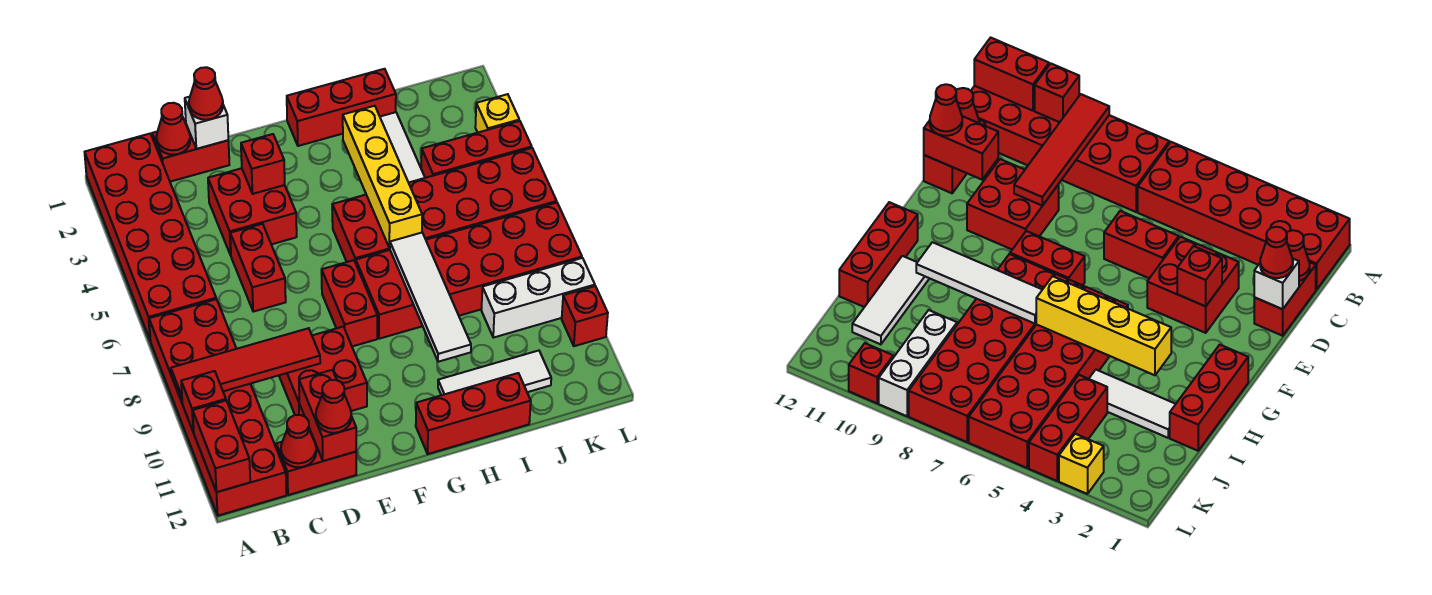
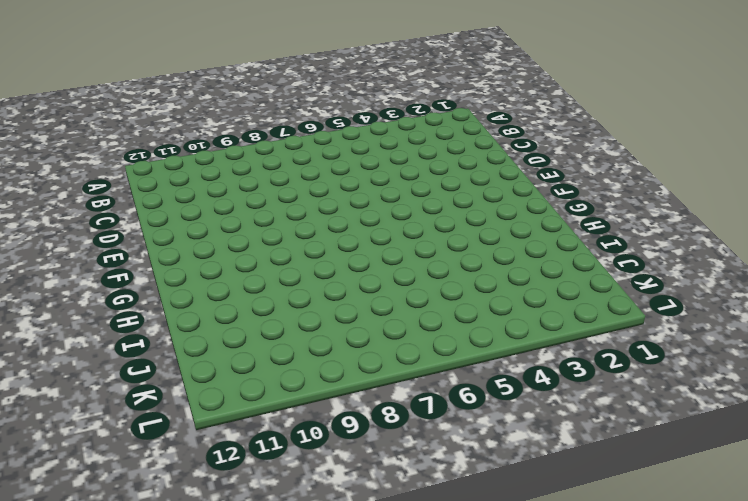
none -> red brick A1:B6 level 1
none -> red brick A7:B12 level 1
none -> red brick C1:D1 level 1
none -> red brick C12:D12 level 1

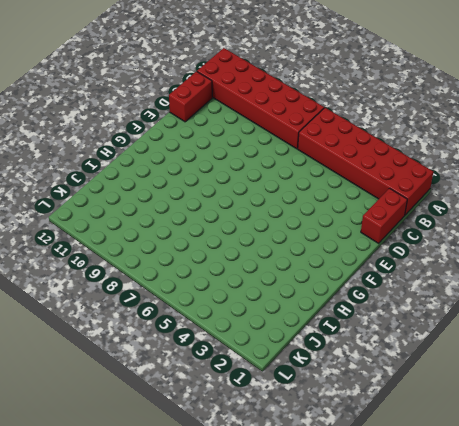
none -> red brick D3:E4 level 1
none -> red brick D5:D6 level 1
none -> red brick D9:E10 level 1
none -> red brick F7:F8 level 1

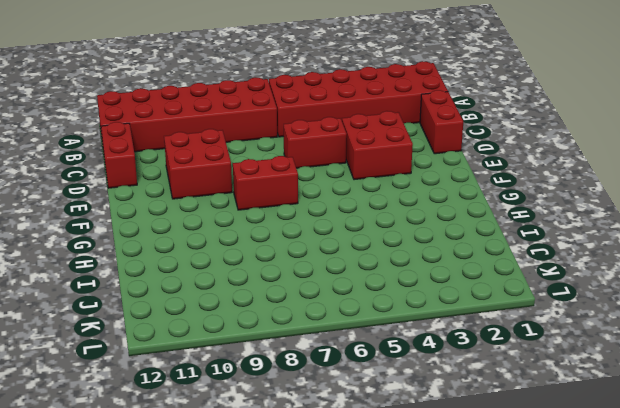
none -> red brick G1:I1 level 1
none -> red brick G5:L6 level 1
none -> red brick G7:L8 level 1
none -> red brick G12:I12 level 1

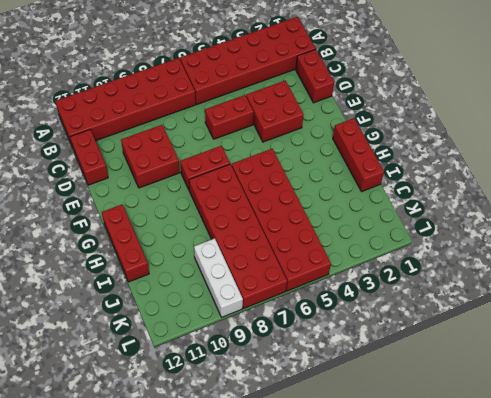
none -> white tile H11:J11 level 1
none -> white tile I2:I4 level 1
none -> red brick J4:L4 level 1
none -> yellow brick L3 level 1

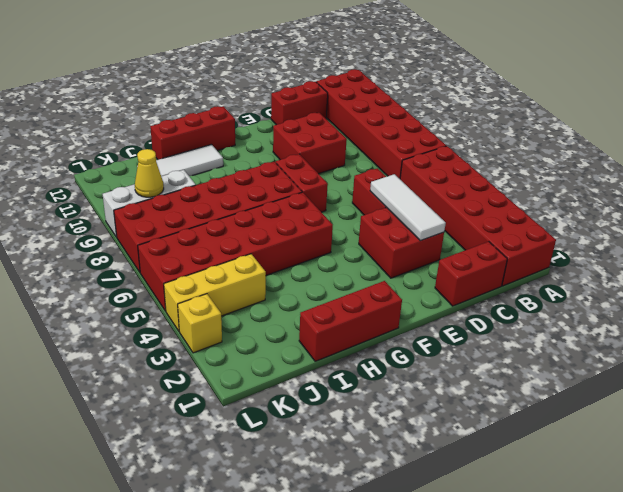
white tile D3:D5 level 2 -> white tile I2:I4 level 1
yellow brick J4:L4 level 1 -> red brick J4:L4 level 1
yellow cone K9 level 2 -> none
none -> red brick L10 level 1
none -> red tile A9:D9 level 2
none -> red brick A10 level 2
none -> red brick A11:A12 level 2

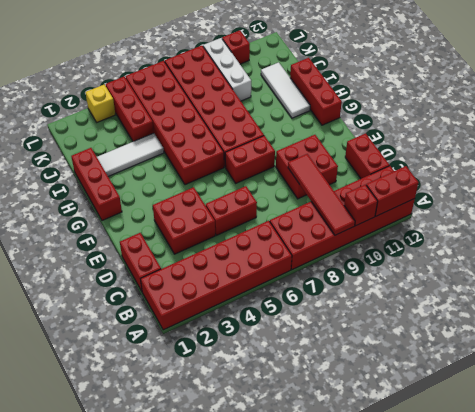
none -> red cone C1 level 2
none -> red cone C12 level 2
none -> white brick D1 level 2
none -> red brick D11:D12 level 2

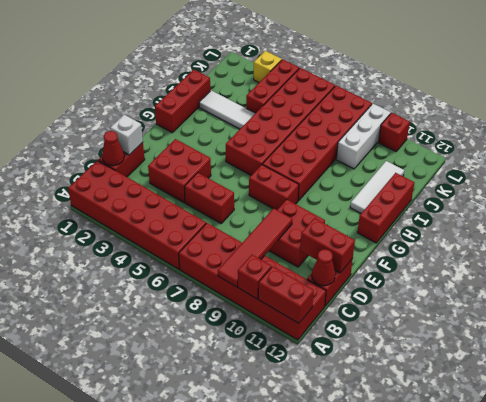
none -> red brick E3 level 2
none -> yellow brick H3:H6 level 2
none -> white tile H7:H10 level 2
none -> red cone D1 level 3

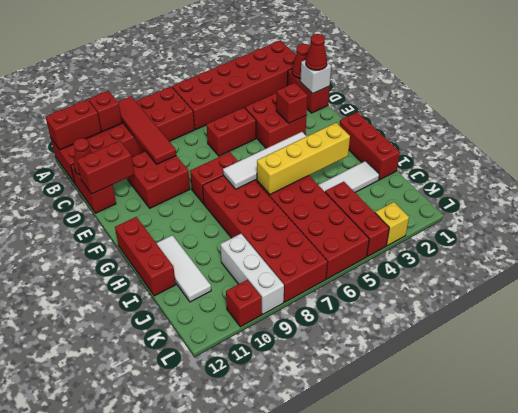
white tile G4:G7 level 2 -> white tile H7:H10 level 2
none -> red cone D12 level 3

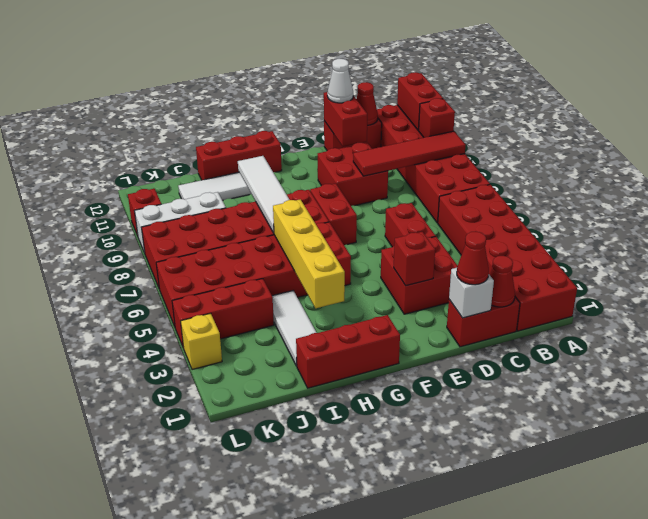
white cone D12 level 3 -> red cone D12 level 3

